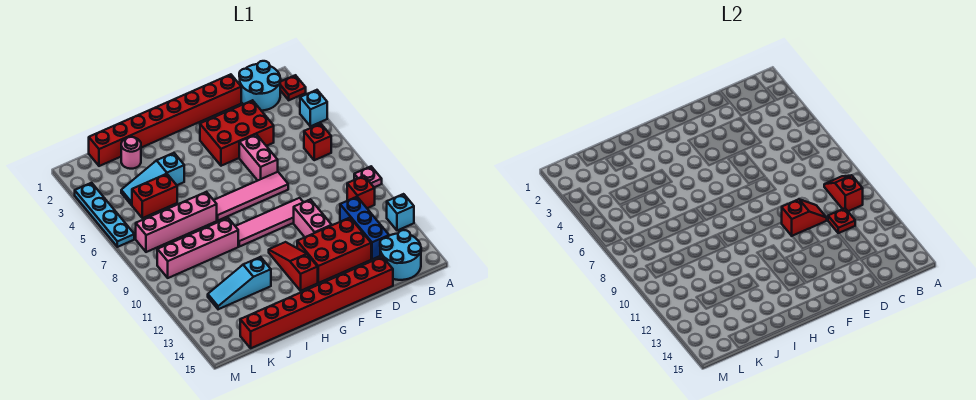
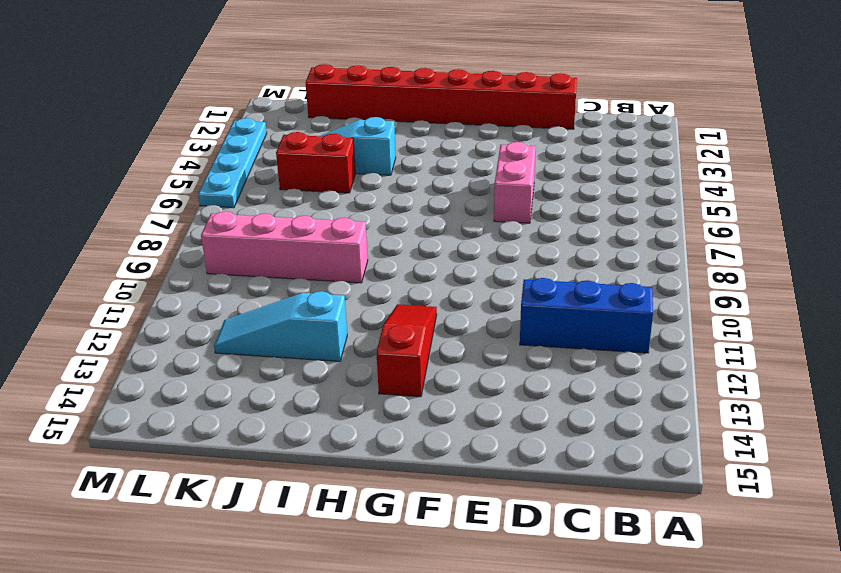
blue brick B11:D11 level 1 -> blue brick C11:C13 level 1
none -> red plate A2 level 1
none -> cyan brick A4 level 1
none -> pink plate A9 level 1

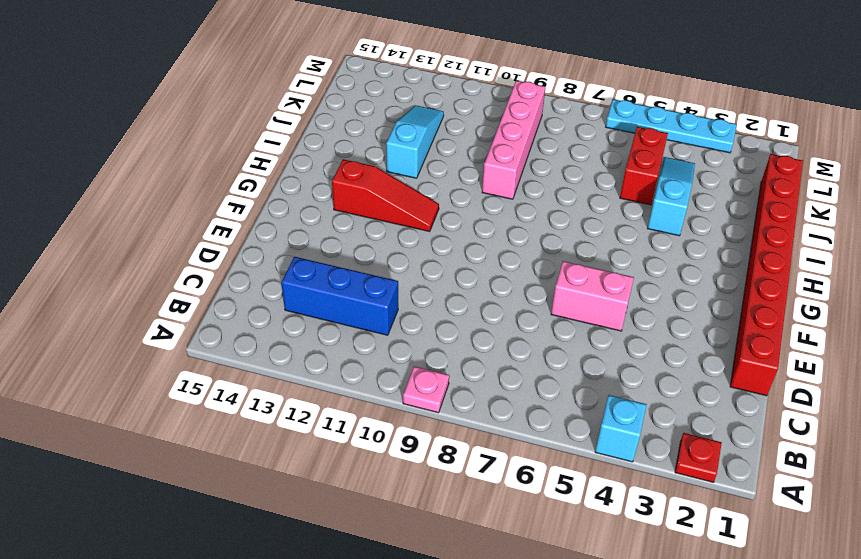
none -> cyan brick A12 level 1
none -> cyan round brick B1:C2 level 1
none -> red brick B6 level 1

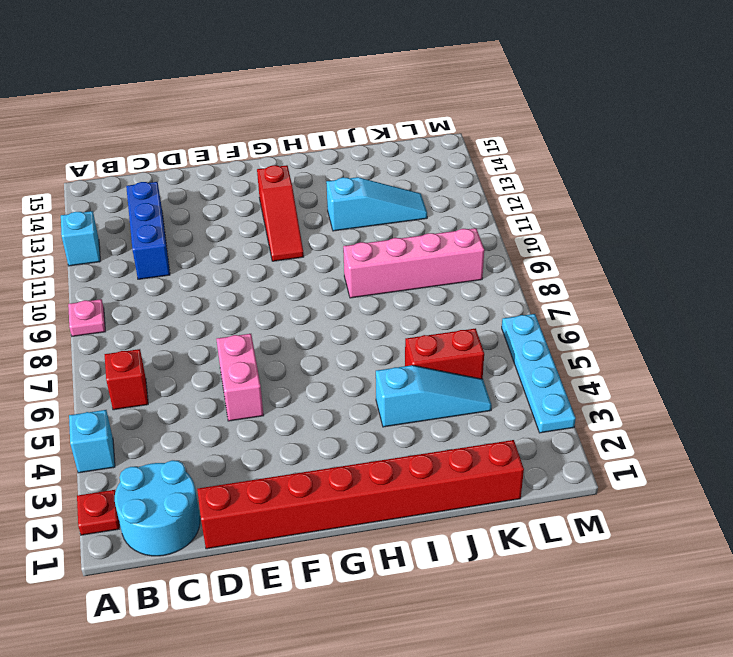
none -> red brick B10 level 1
none -> cyan round brick B14:C15 level 1
none -> red brick D3:F4 level 1

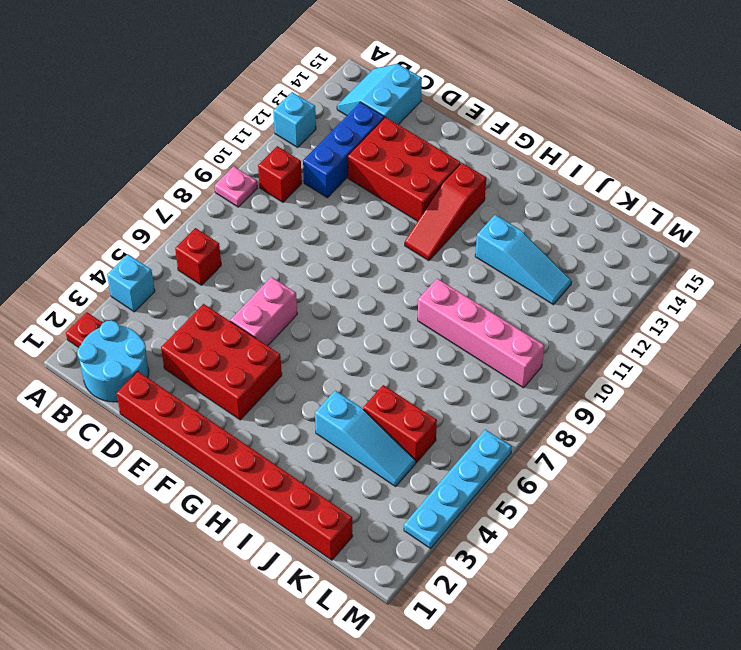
cyan slope B14:C15 level 1 top C -> cyan round brick B14:C15 level 1
none -> red brick D15:K15 level 1
none -> pink tile E7:H7 level 1
none -> pink tile E9:H9 level 1

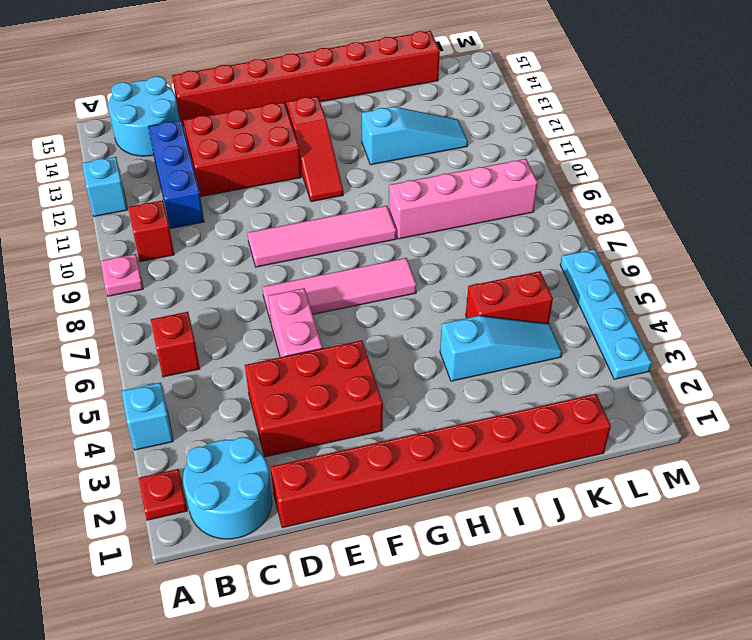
none -> pink brick E10:E11 level 1
none -> pink brick I7:L7 level 1
none -> pink round brick J2 level 1

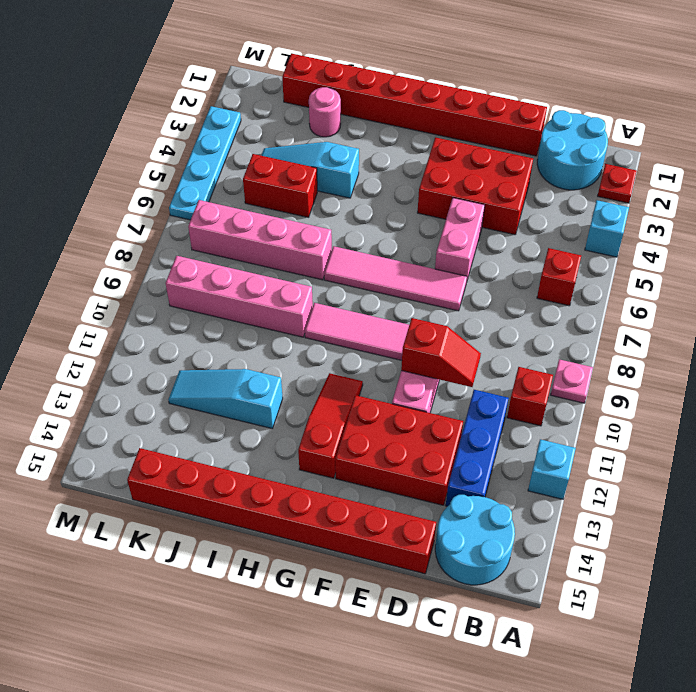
none -> red slope B9:B10 level 2 top 10
none -> red plate C11 level 2

